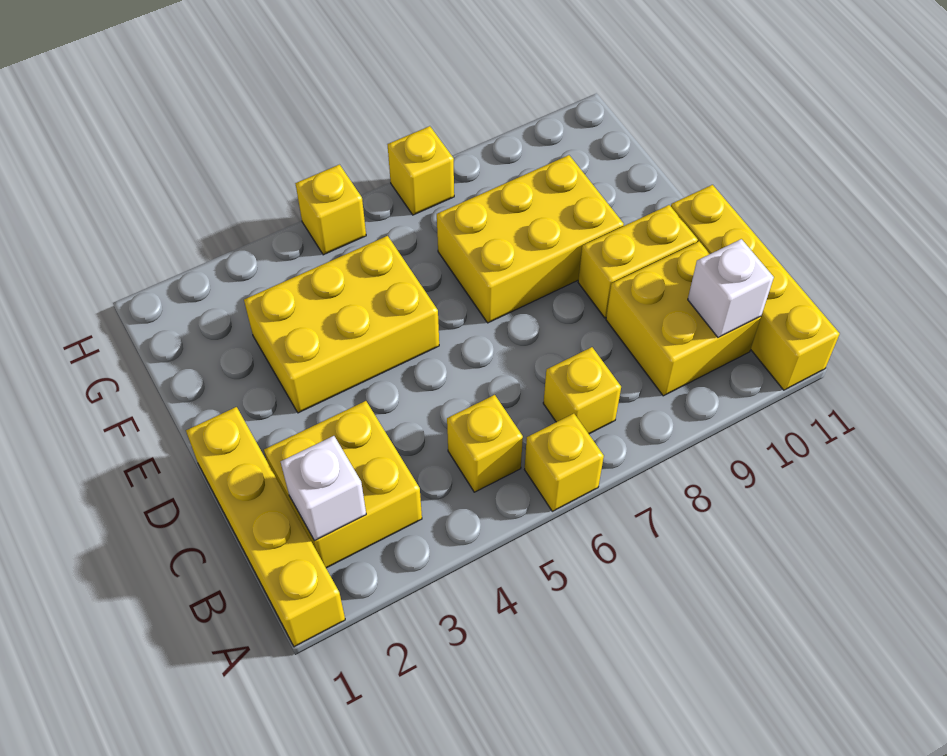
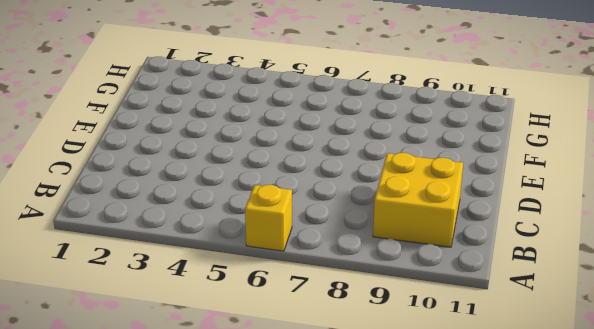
none -> yellow brick A1:D1 level 1
none -> yellow brick A11:D11 level 1
none -> yellow brick B2:C3 level 1

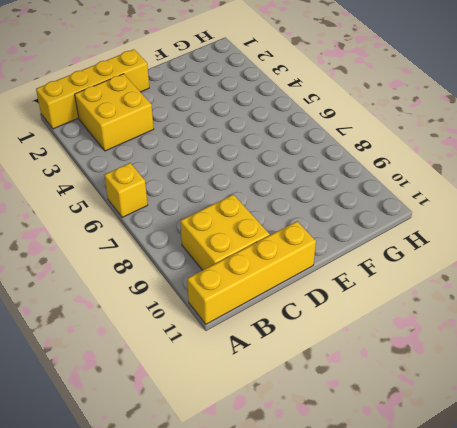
none -> yellow brick B5 level 1
none -> yellow brick B7 level 1
none -> yellow brick D9:D10 level 1

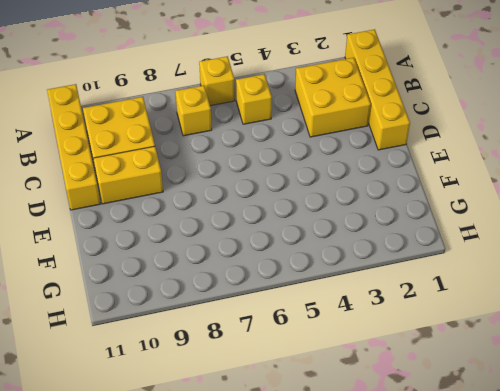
none -> yellow brick E3:F5 level 1
none -> yellow brick E7:F9 level 1
none -> yellow brick H5 level 1

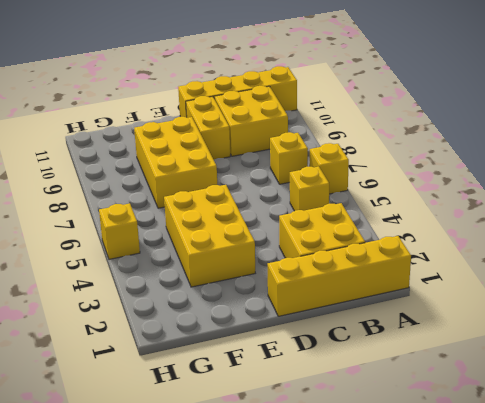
none -> yellow brick H7 level 1
none -> white brick B2 level 2
none -> white brick B10 level 2

